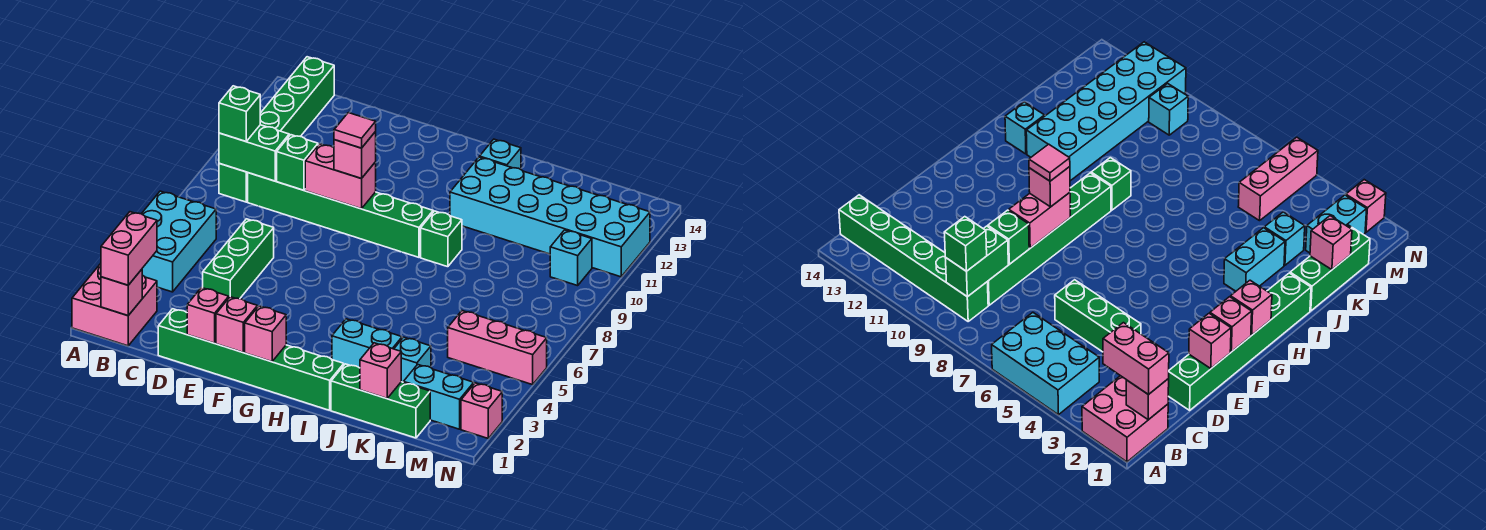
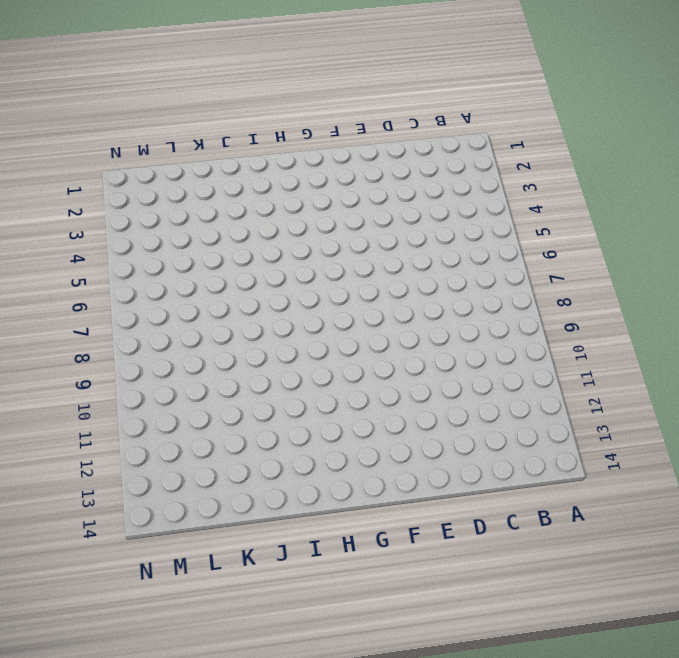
none -> pink brick A1:B2 level 1
none -> cyan brick A4:B6 level 1
none -> green brick B9:B14 level 1

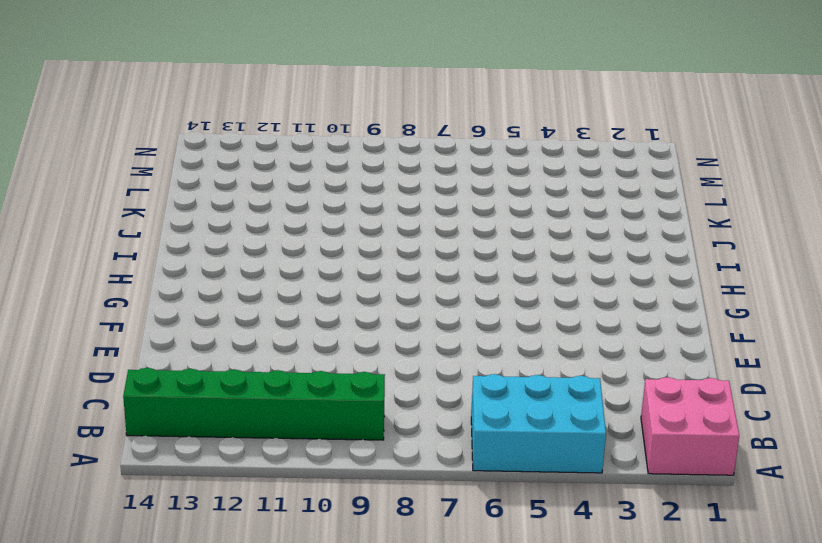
none -> green brick C9:H9 level 1
none -> green brick D1:I1 level 1
none -> green brick D4:D6 level 1

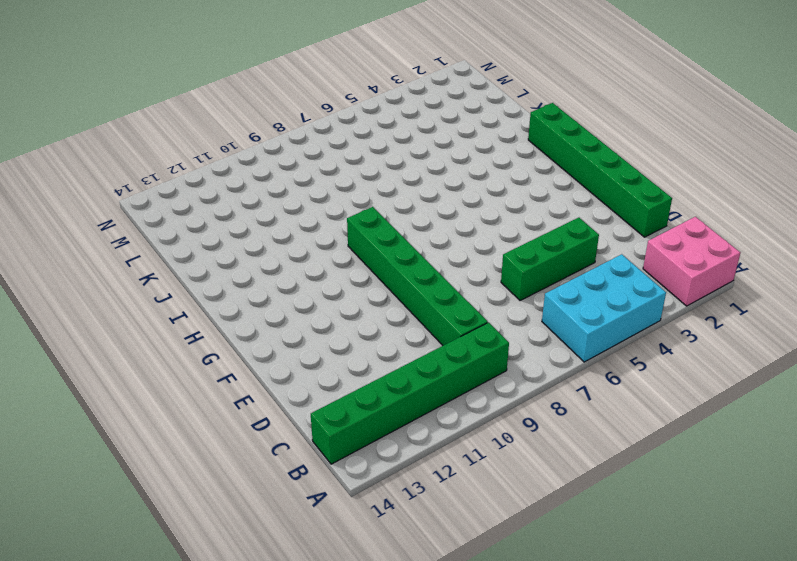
none -> cyan brick I3:J3 level 1
none -> green brick I9 level 1
none -> cyan brick I11:N12 level 1

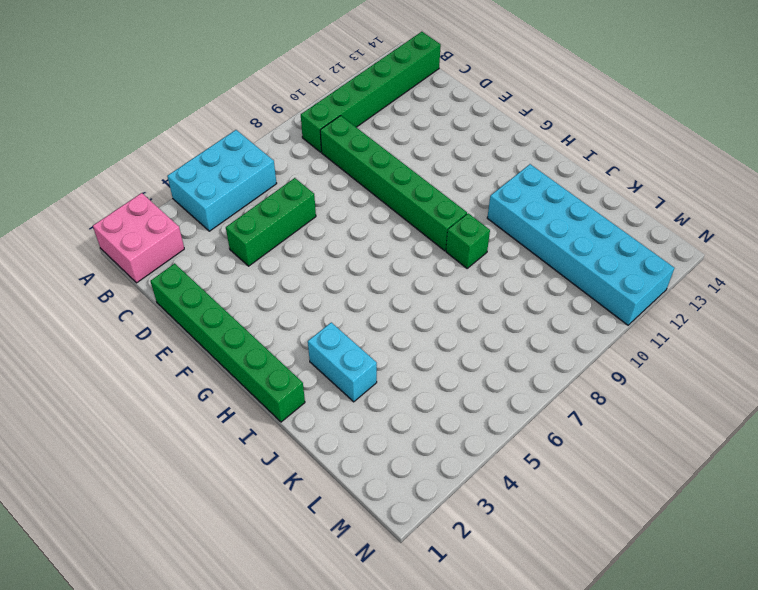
none -> cyan brick I13 level 1
none -> green brick J1:L1 level 1
none -> cyan brick K3 level 1

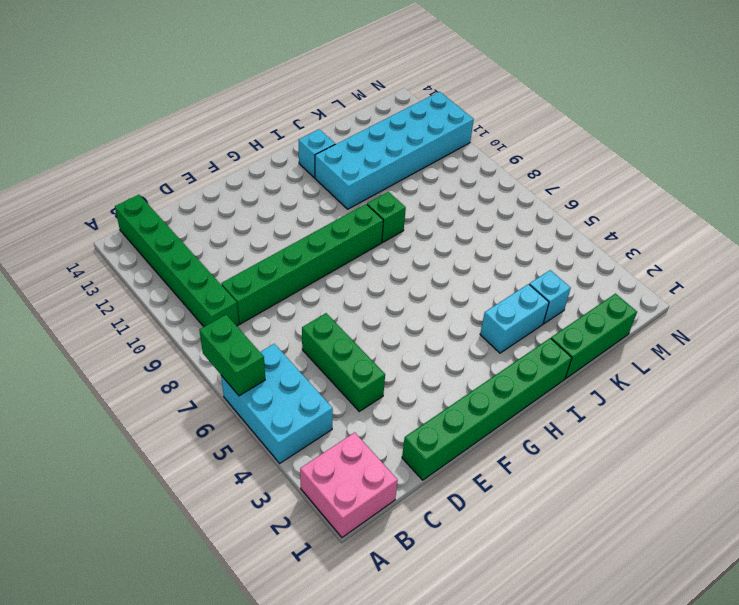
green brick A6:A7 level 2 -> green brick B9:C9 level 2
none -> cyan brick L2:M2 level 1
none -> pink brick L5:N5 level 1
none -> cyan brick M10 level 1

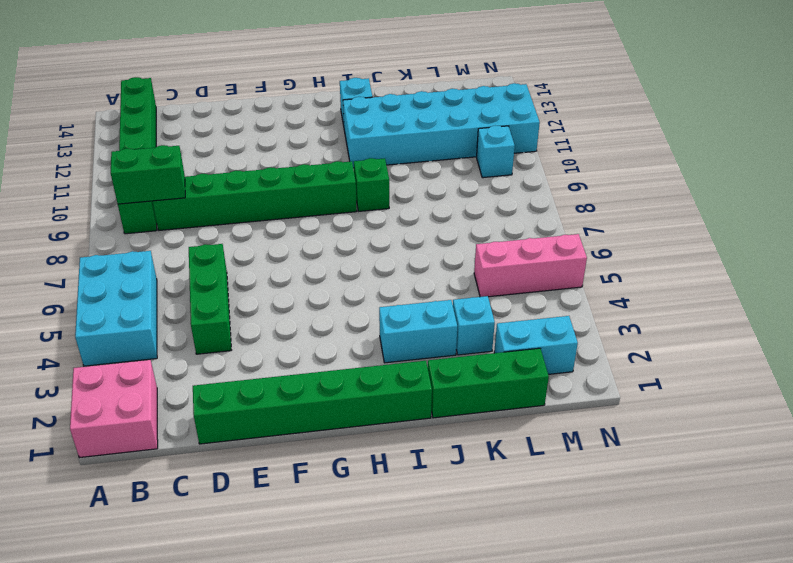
none -> pink brick N2 level 1
none -> pink brick B1 level 2
none -> green brick D9 level 2

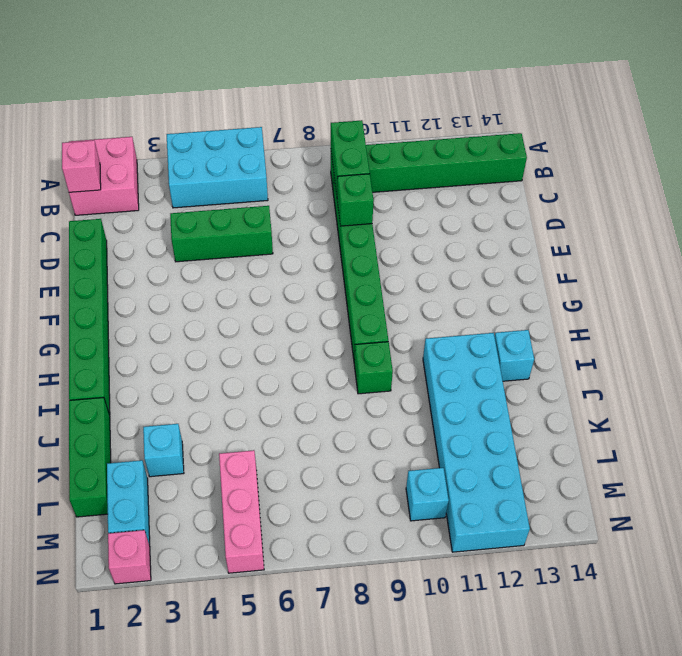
none -> cyan brick I3:J3 level 1
none -> pink brick E1 level 2
none -> pink brick E9:F9 level 2

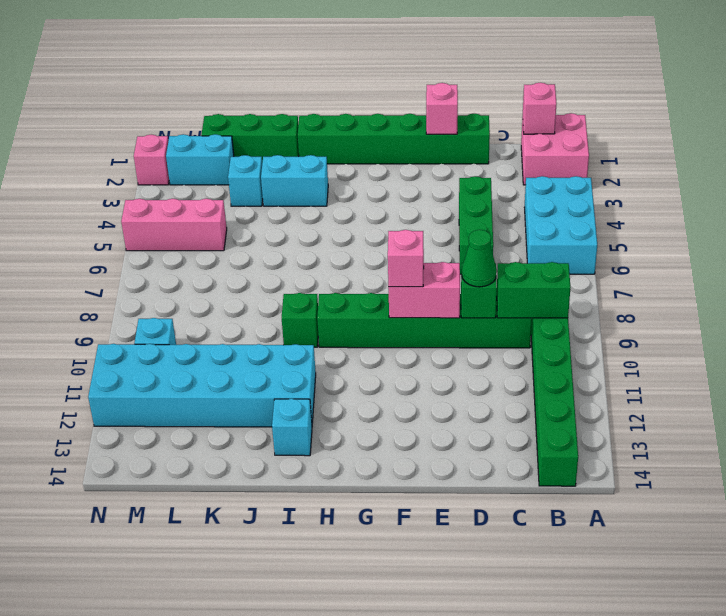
green cone D9 level 3 -> none
none -> pink brick F1 level 2
none -> pink brick G1 level 2
none -> pink brick K1 level 2

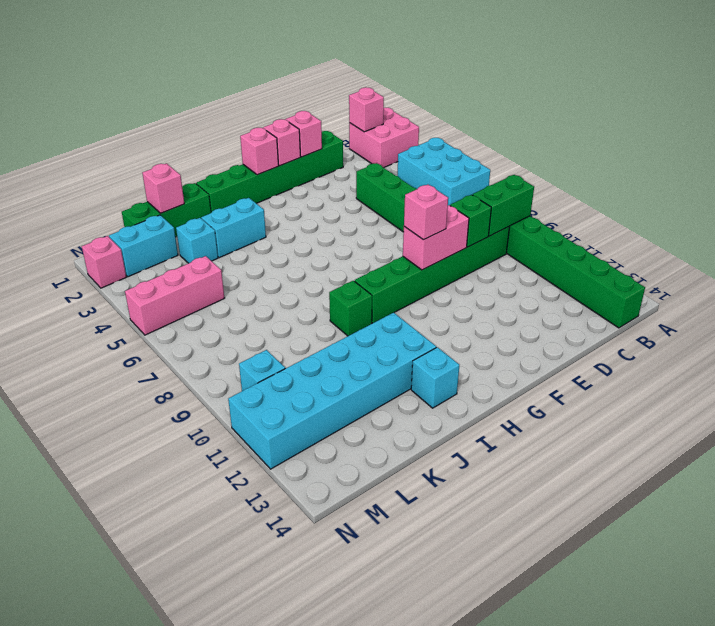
none -> pink brick B1:B2 level 3
none -> green brick B9 level 3
none -> pink tile F9 level 4

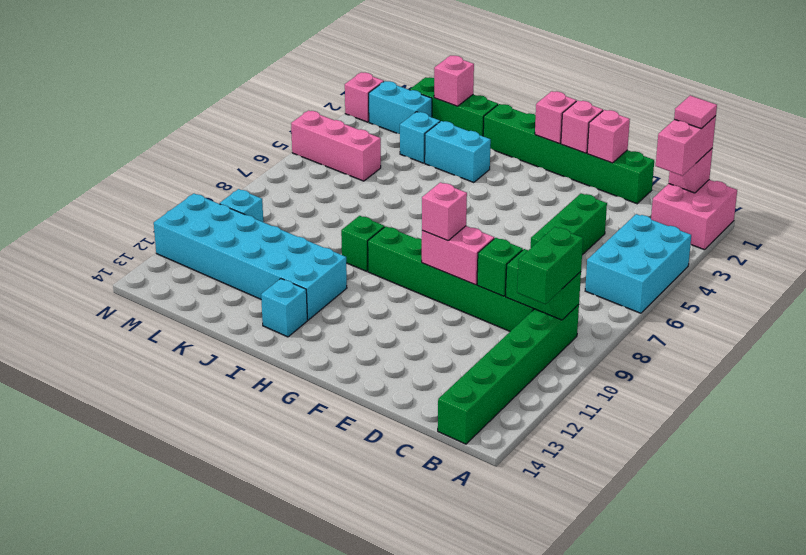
pink tile B1 level 4 -> pink tile F9 level 4
green brick B9:B10 level 3 -> green brick B9 level 3

